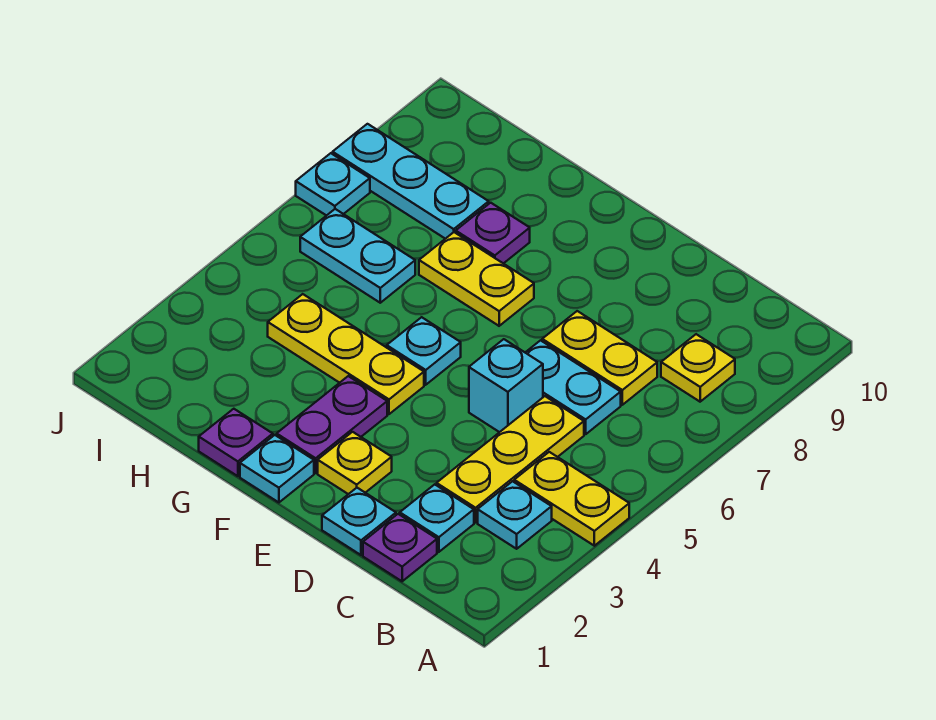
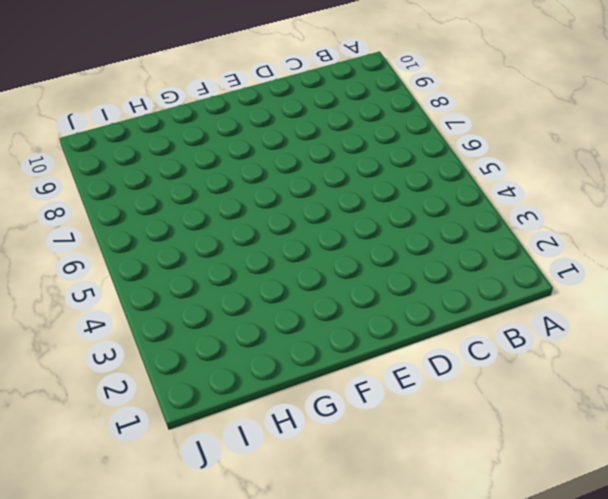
none -> yellow plate A4:B4 level 1
none -> cyan plate B3 level 1
none -> yellow plate B8 level 1

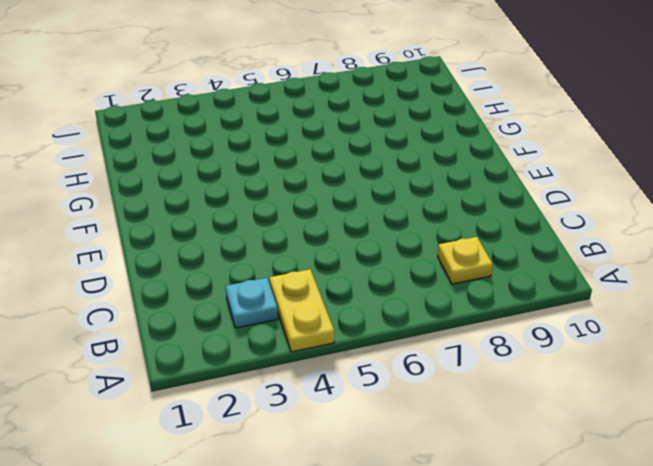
none -> purple plate C1 level 1
none -> cyan plate C2 level 1
none -> yellow plate C3:C5 level 1

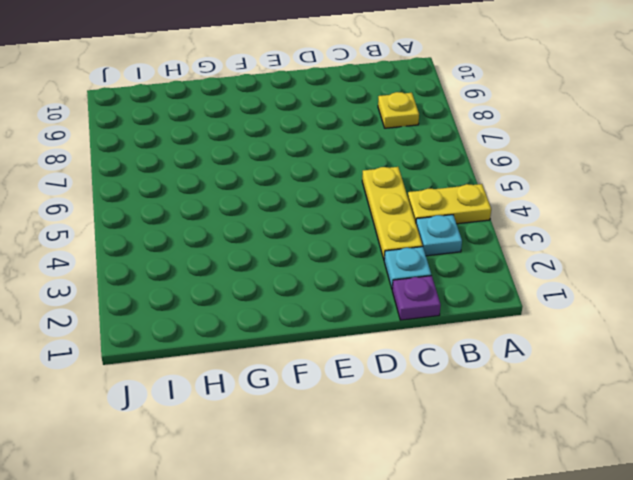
none -> cyan plate C6:D6 level 1
none -> yellow plate C7:D7 level 1
none -> cyan plate D1 level 1

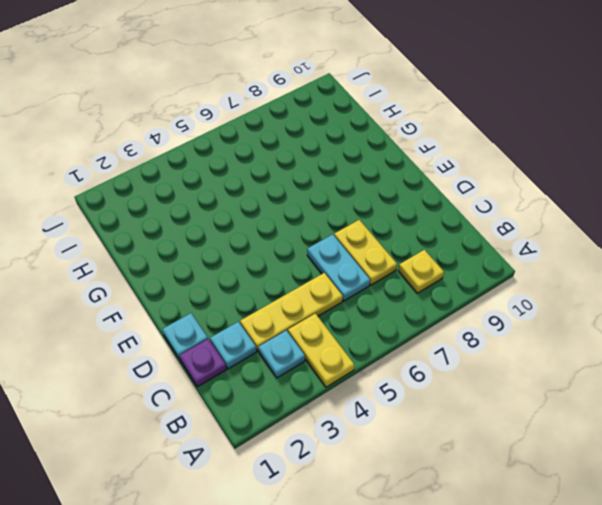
none -> cyan brick D5 level 1
none -> yellow plate E2 level 1
none -> cyan plate F1 level 1

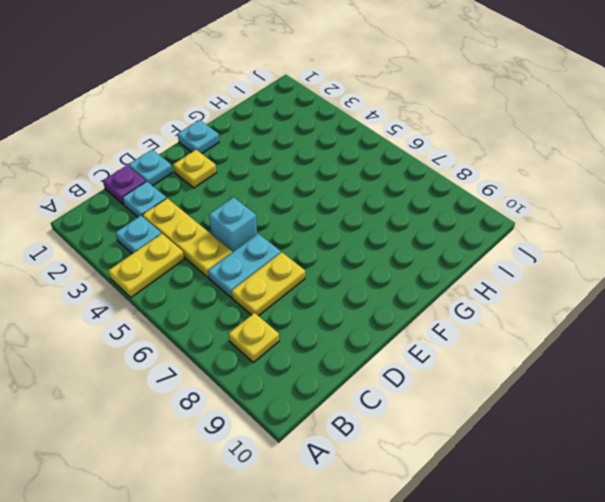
none -> purple plate F2:F3 level 1
none -> yellow plate F4:H4 level 1
none -> cyan plate F5 level 1

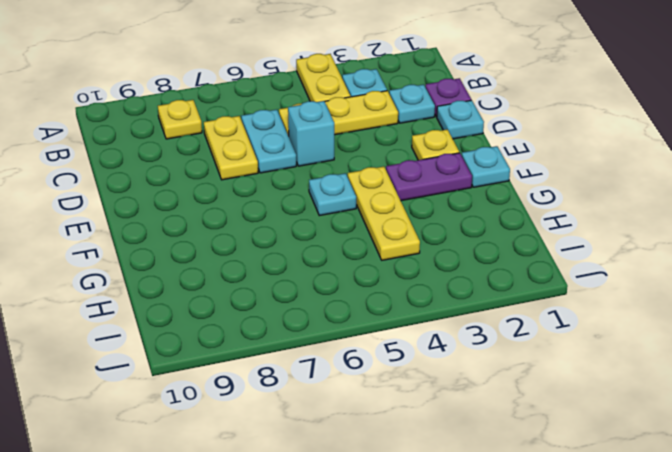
none -> yellow plate F7:G7 level 1
none -> purple plate G1 level 1
none -> purple plate G8 level 1

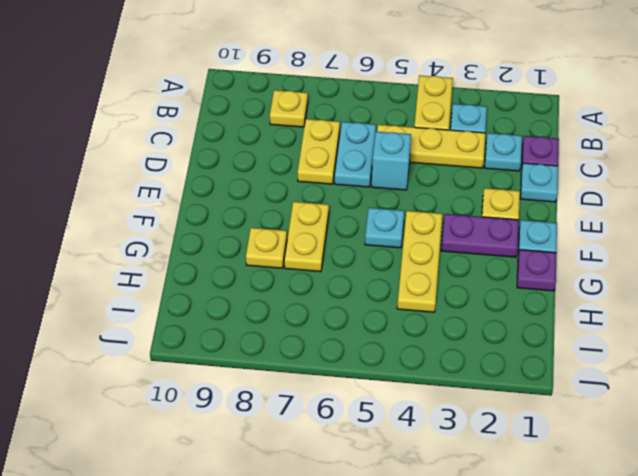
yellow plate G8 level 1 -> purple plate G8 level 1
none -> cyan plate H6:I6 level 1
none -> cyan plate H8:J8 level 1
none -> cyan plate J7 level 1

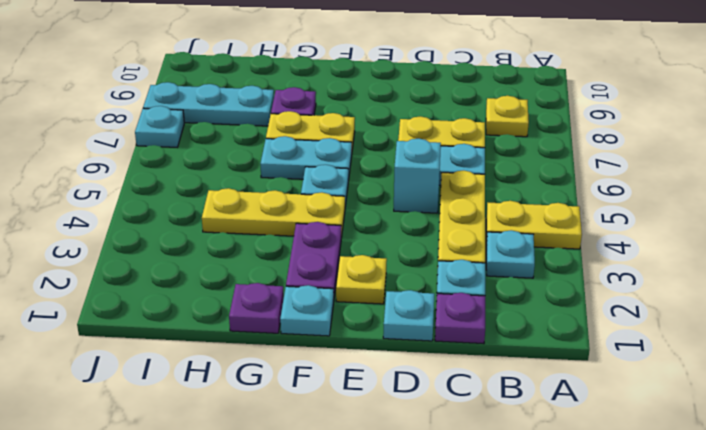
cyan plate F6:G6 level 1 -> cyan plate H6:I6 level 1

